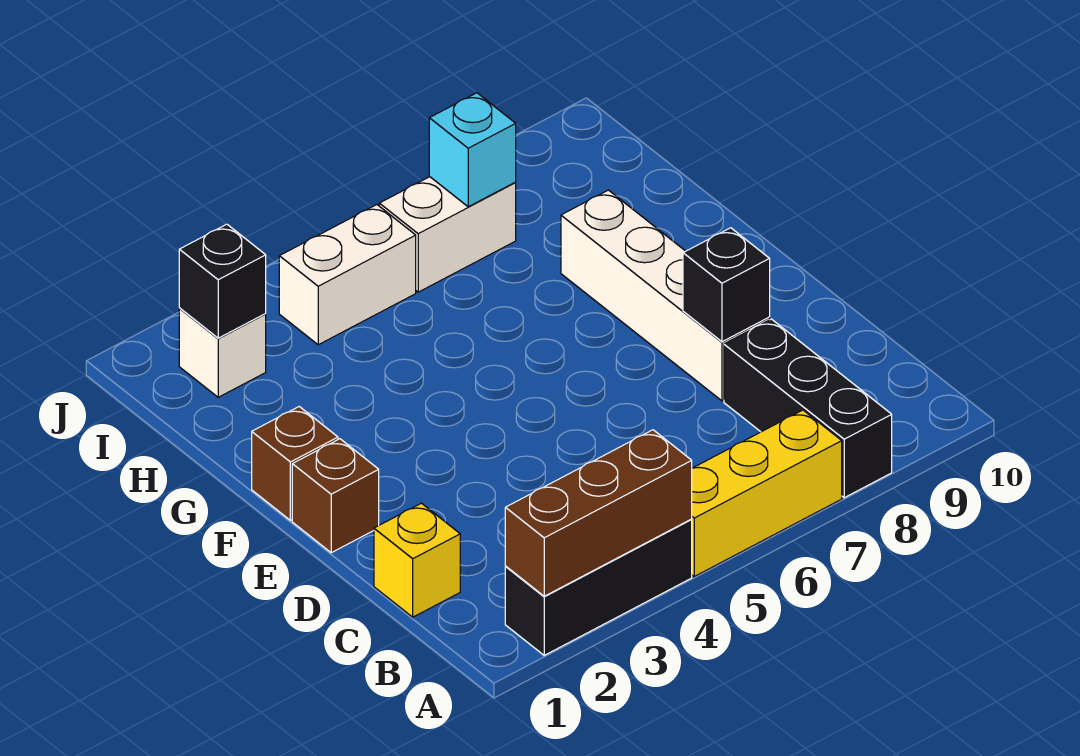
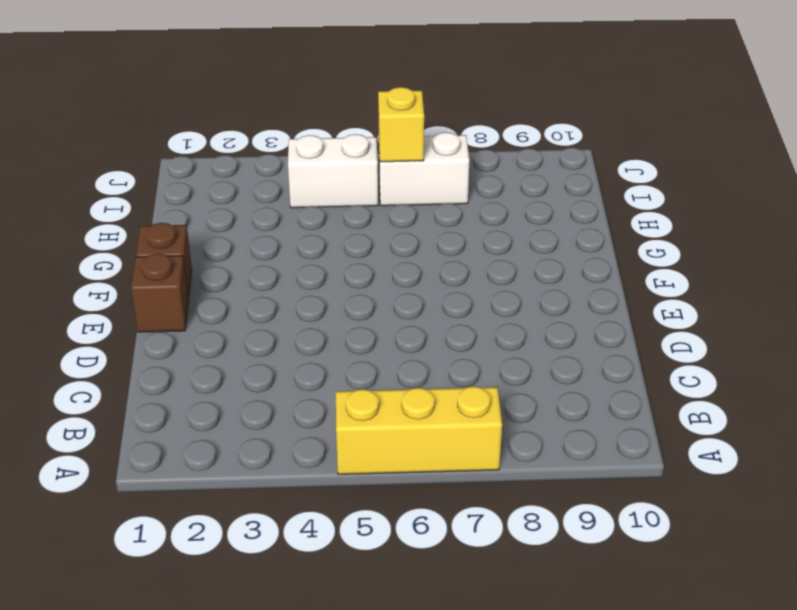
yellow brick I6 level 2 -> yellow brick C1 level 1
none -> black brick A2:A4 level 1
none -> black brick A8:C8 level 1
none -> white brick D8:G8 level 1

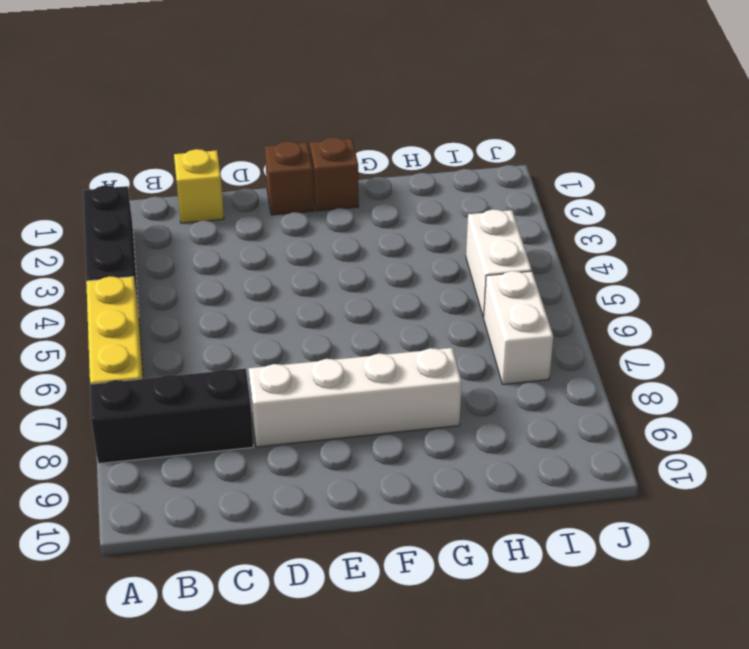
none -> white brick I2 level 1
none -> brown brick A2:A4 level 2
none -> black brick D8 level 2

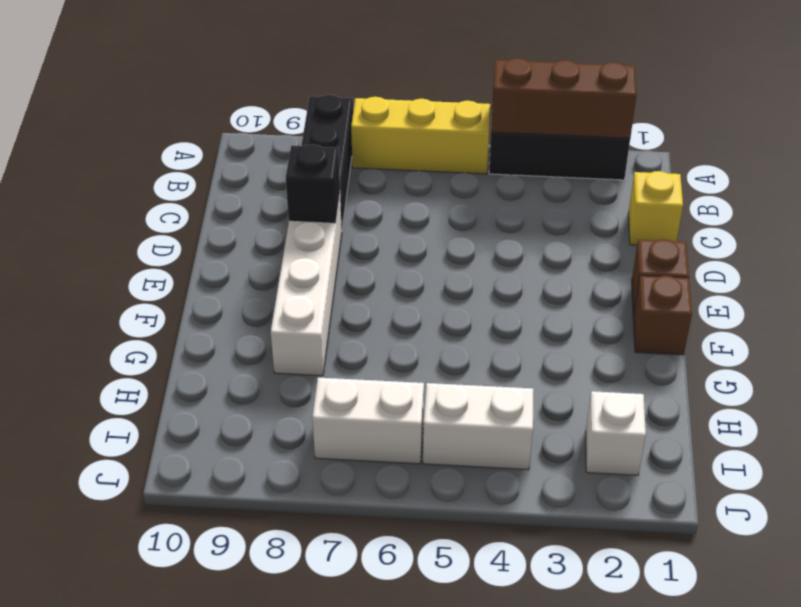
none -> black brick I2 level 2
none -> cyan brick I7 level 2

